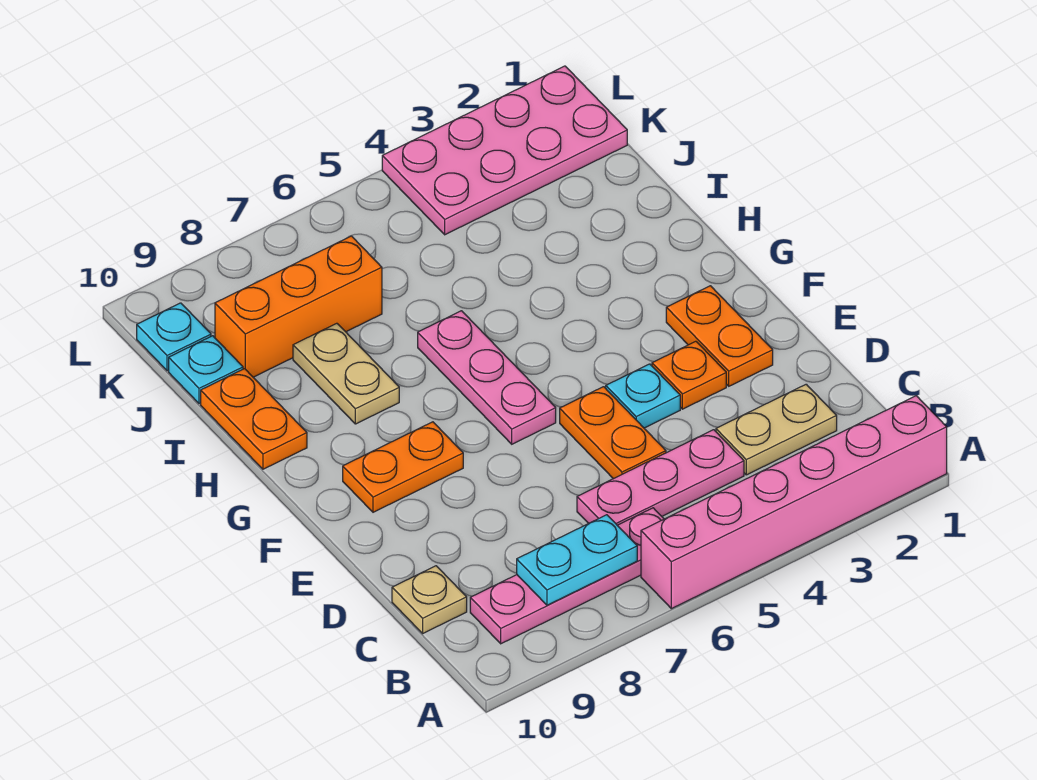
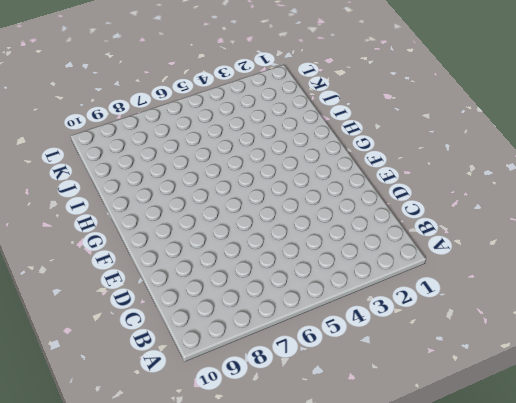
none -> pink brick A1:A6 level 1
none -> pink plate B6:B9 level 1
none -> tan plate C2:C3 level 1

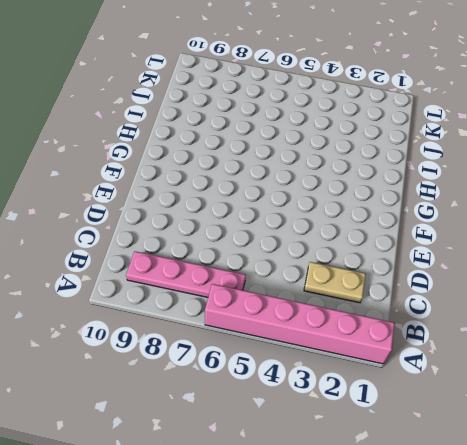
none -> pink plate C4:C6 level 1
none -> tan plate C10 level 1
none -> orange plate D5:E5 level 1

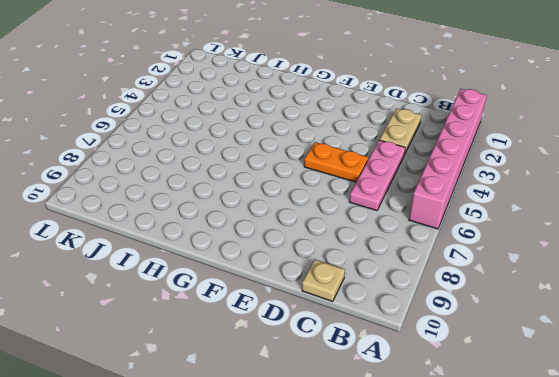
none -> pink plate B6:B9 level 1
none -> orange plate E2:F2 level 1
none -> orange plate E3 level 1

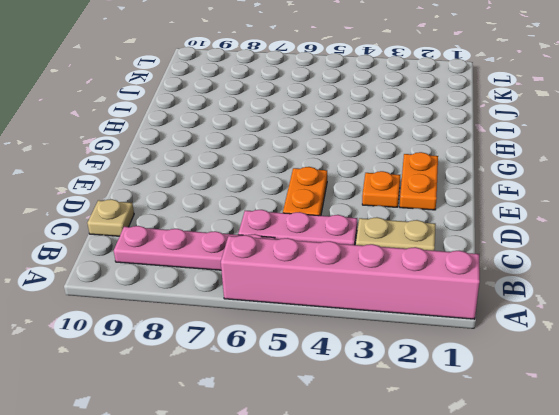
none -> cyan plate E4 level 1
none -> pink plate F6:H6 level 1
none -> orange plate F8:F9 level 1

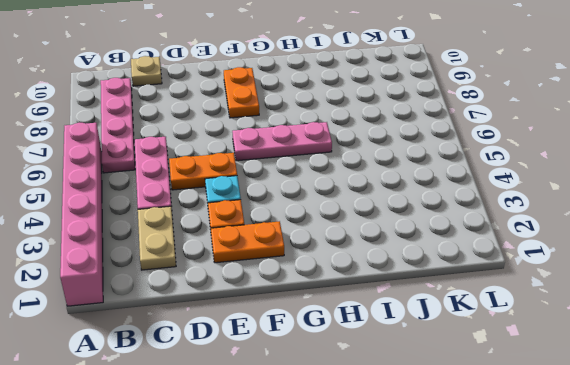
none -> tan plate H8:I8 level 1
none -> orange plate H10:I10 level 1
none -> orange brick J7:J9 level 1

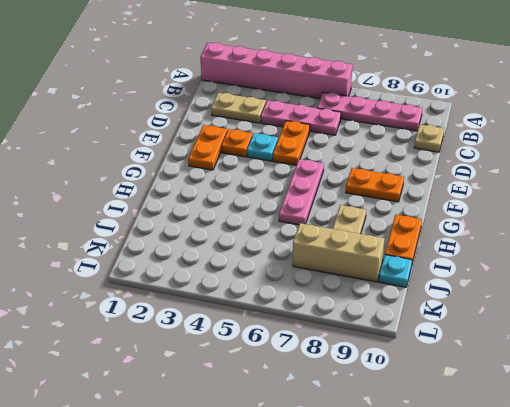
tan brick J7:J9 level 1 -> orange brick J7:J9 level 1
none -> pink plate K1:L4 level 1
none -> cyan plate K10 level 1
none -> cyan plate B7:B8 level 2

